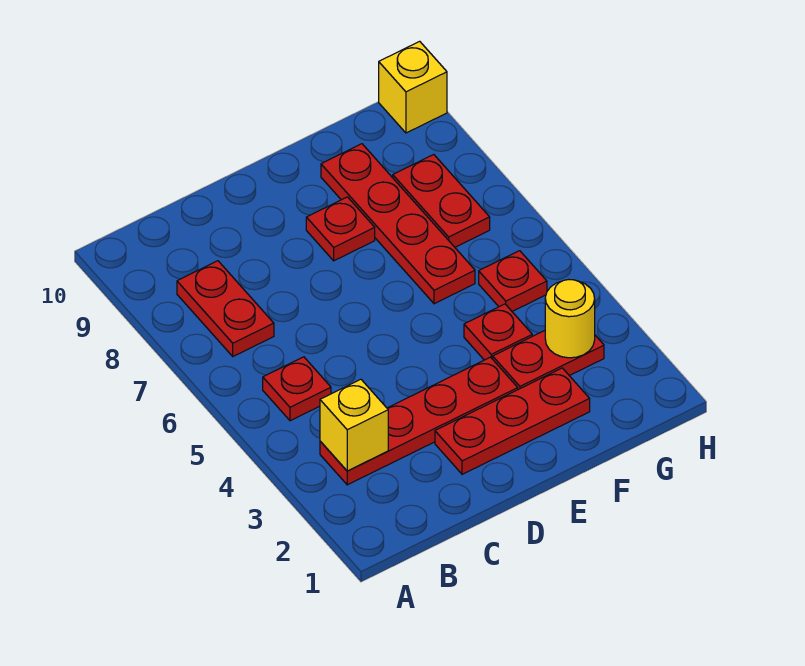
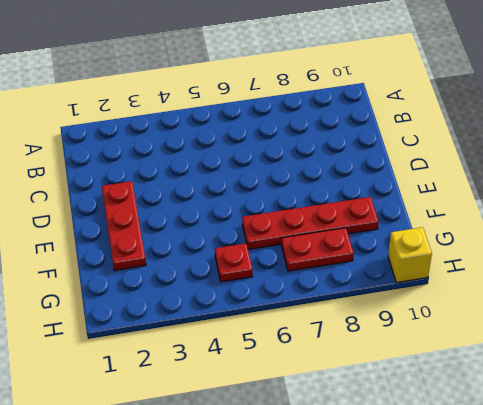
none -> red plate B3:E3 level 1
none -> red plate B5 level 1
none -> red plate B7:B8 level 1

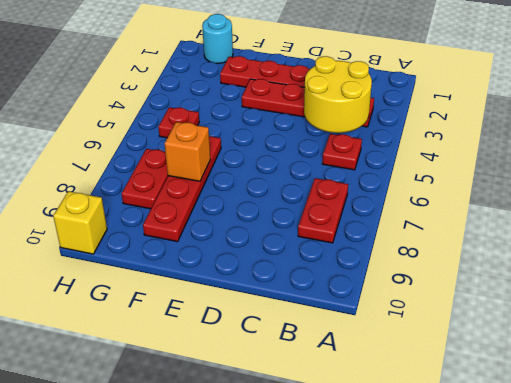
yellow round brick B3:C4 level 2 -> yellow brick B3 level 2
orange brick F7 level 2 -> none
cyan round brick G1 level 1 -> none
none -> red plate E8 level 1
none -> red plate F3:G3 level 1
none -> red plate F4 level 1

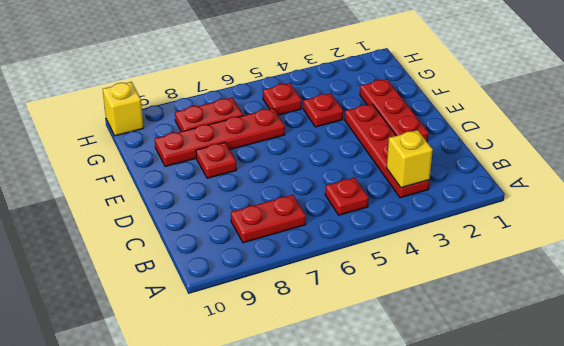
none -> red plate F3:G3 level 1
none -> yellow round brick G3 level 2

